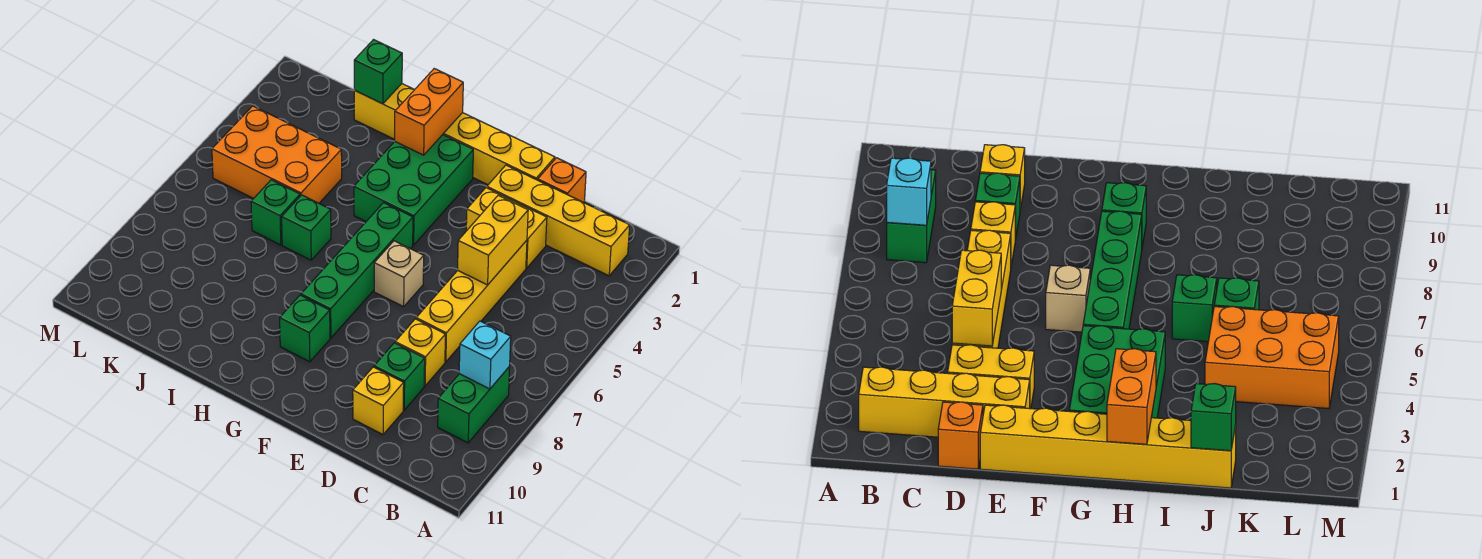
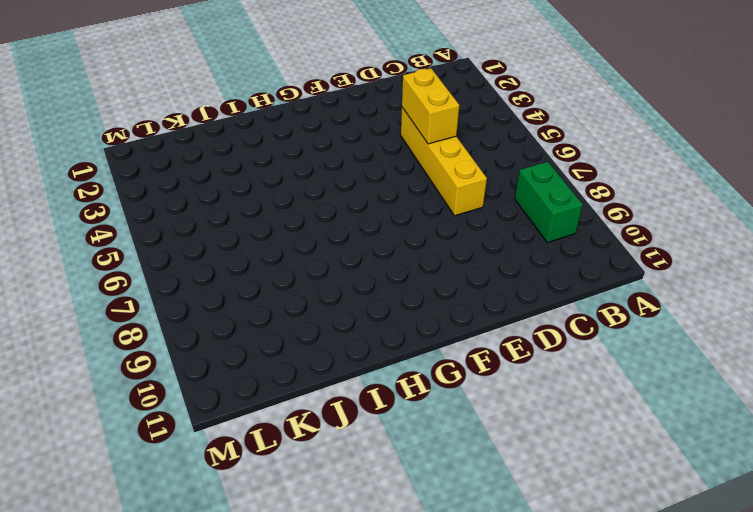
none -> yellow brick B2:E2 level 1
none -> orange brick D1 level 1
none -> yellow brick D3:E3 level 1

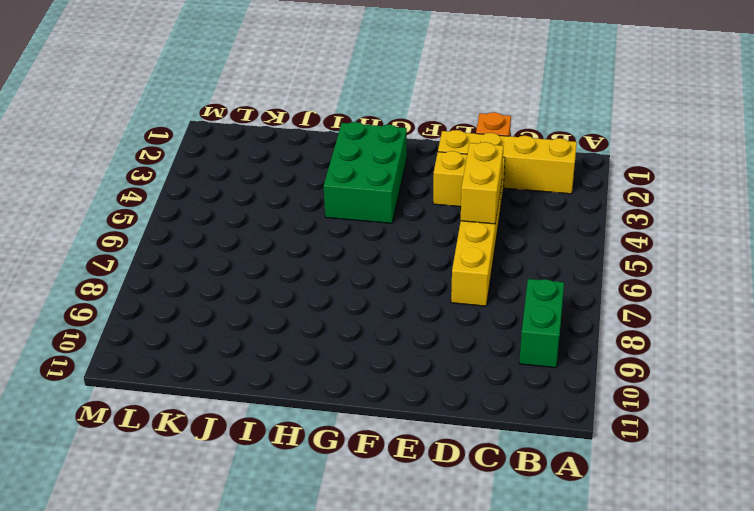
none -> yellow brick D8 level 1
none -> green brick D9 level 1
none -> yellow brick D10 level 1

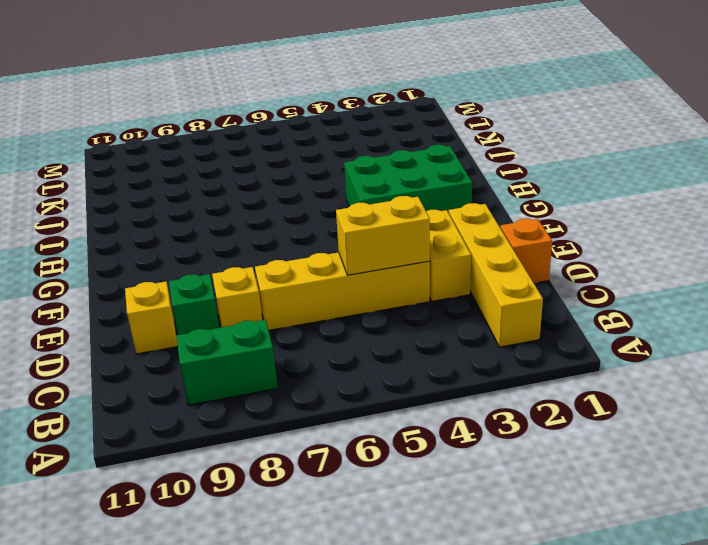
none -> yellow brick E1:J1 level 1
none -> tan brick F6 level 1
none -> green brick G5:G8 level 1

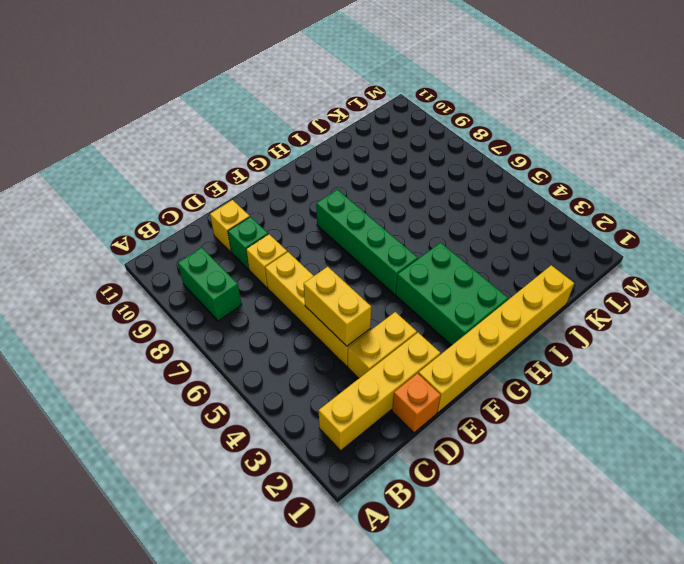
none -> tan brick F6 level 1
none -> green brick G9 level 1
none -> green brick I6 level 1

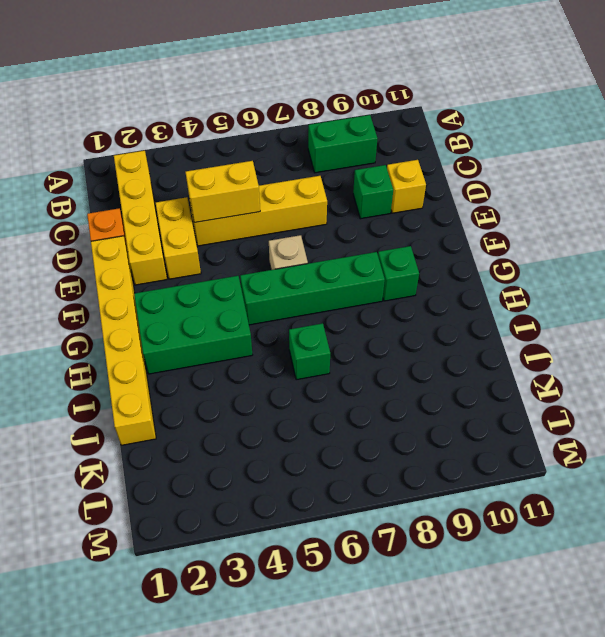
none -> yellow brick D8 level 1
none -> orange brick J4:L5 level 1
none -> green brick J6 level 1

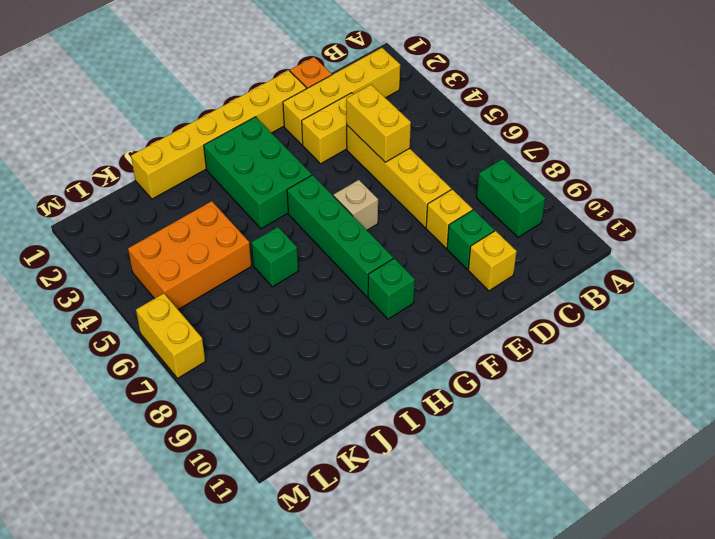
yellow brick M6:M7 level 1 -> none
none -> green brick J6 level 1
none -> cyan brick B8 level 2
none -> orange brick H1:H2 level 2

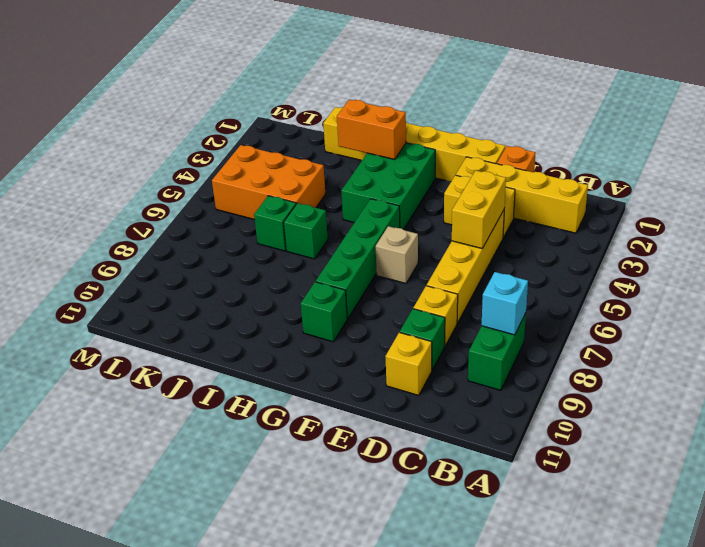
orange brick H2:I2 level 2 -> orange brick H1:H2 level 2
none -> green brick J1 level 2

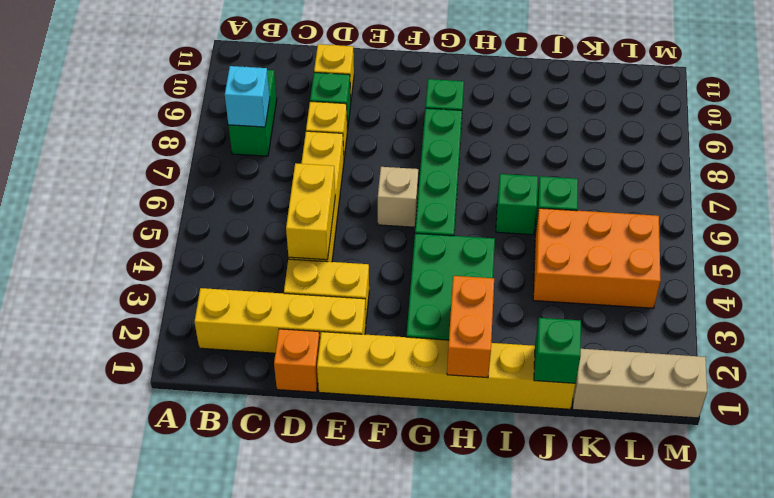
tan brick K1:M1 level 1 -> none

